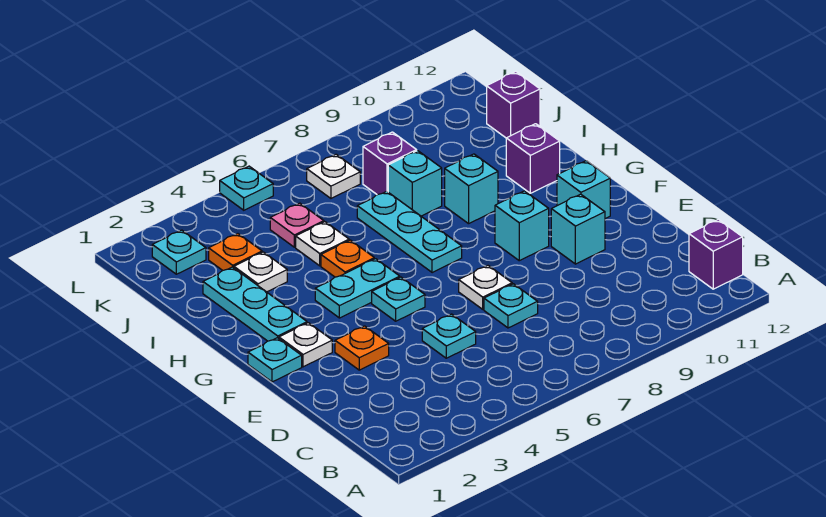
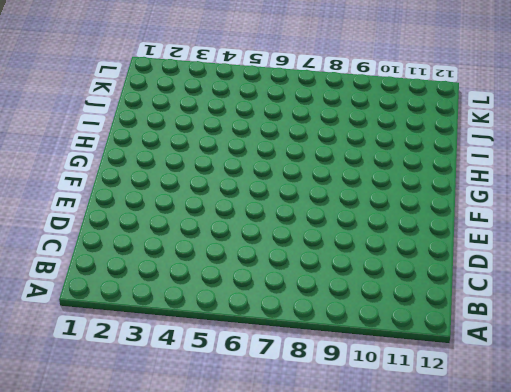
none -> purple brick B12 level 1
none -> cyan plate D5 level 1
none -> cyan plate D7 level 1

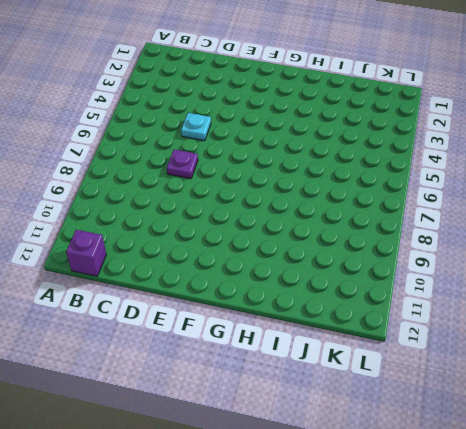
purple plate D7 level 1 -> cyan plate D7 level 1
none -> orange plate E3 level 1
none -> white plate E7 level 1
none -> cyan brick E10 level 1

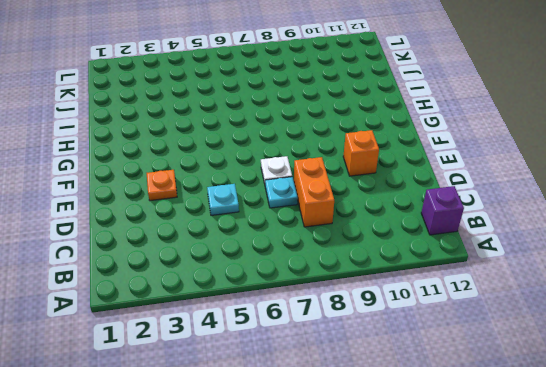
orange brick C8:D8 level 1 -> none
orange brick E10 level 1 -> cyan brick E10 level 1
none -> cyan plate F1 level 1
none -> white plate F2 level 1
none -> cyan plate F5 level 1

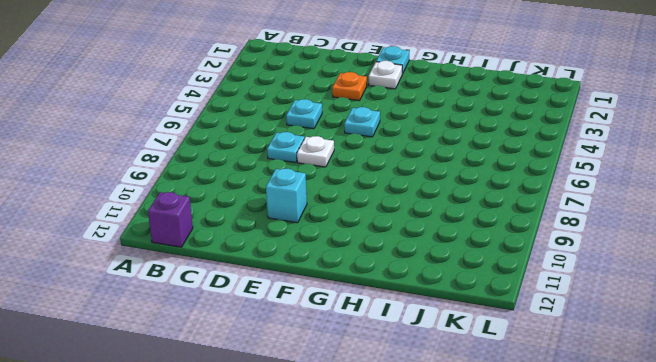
none -> cyan brick F9 level 1
none -> cyan brick F11 level 1
none -> cyan plate G2:I2 level 1

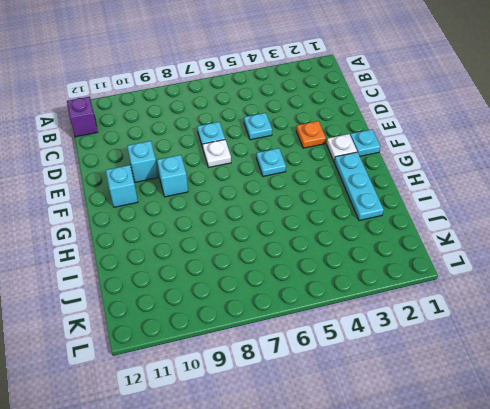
none -> cyan plate G4:G5 level 1
none -> cyan plate G7:I7 level 1
none -> orange plate H5 level 1

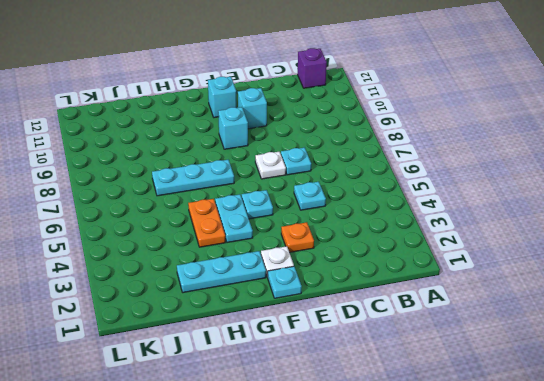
orange plate H4:H5 level 1 -> orange plate H5 level 1
none -> cyan brick H9 level 1
none -> purple brick H11 level 1
none -> white plate I3 level 1

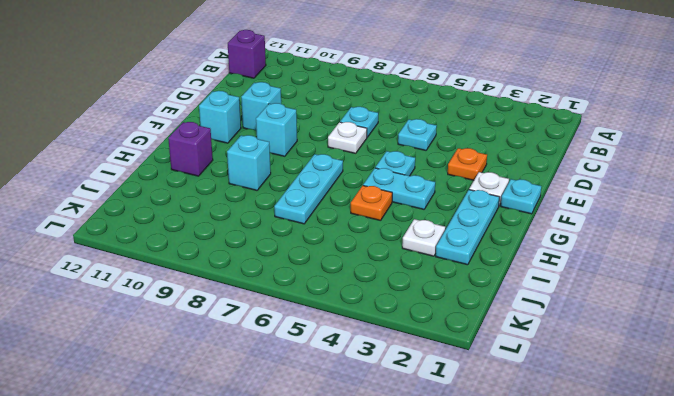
none -> white plate I5 level 1
none -> cyan brick I8 level 1
none -> orange plate J3 level 1

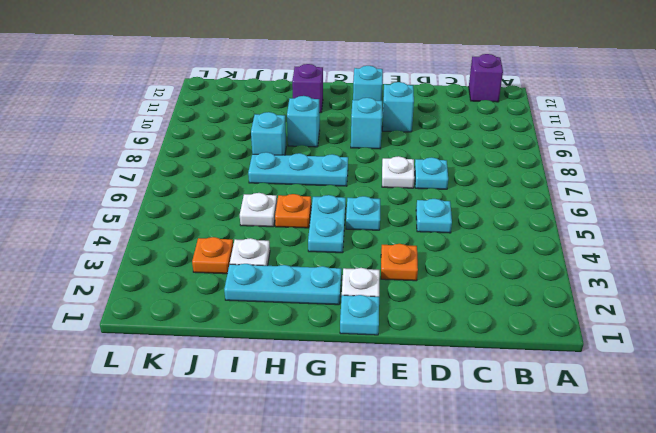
none -> pink plate J5 level 1
none -> purple brick J8 level 1
none -> purple brick J12 level 1

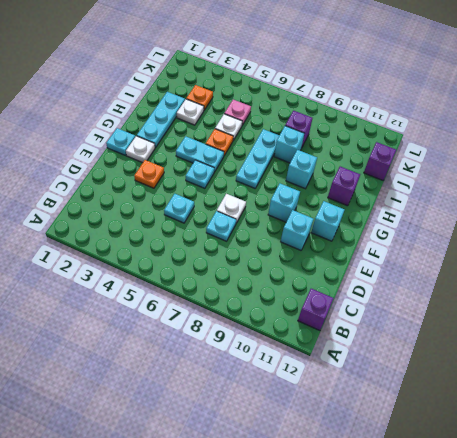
none -> cyan plate K2 level 1
none -> white plate K7 level 1
none -> cyan plate L5 level 1

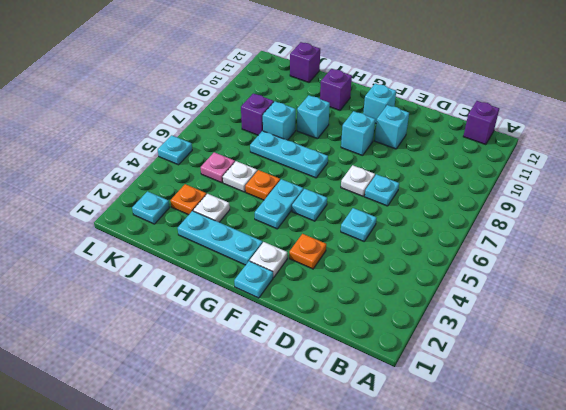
none -> white plate K7 level 1

